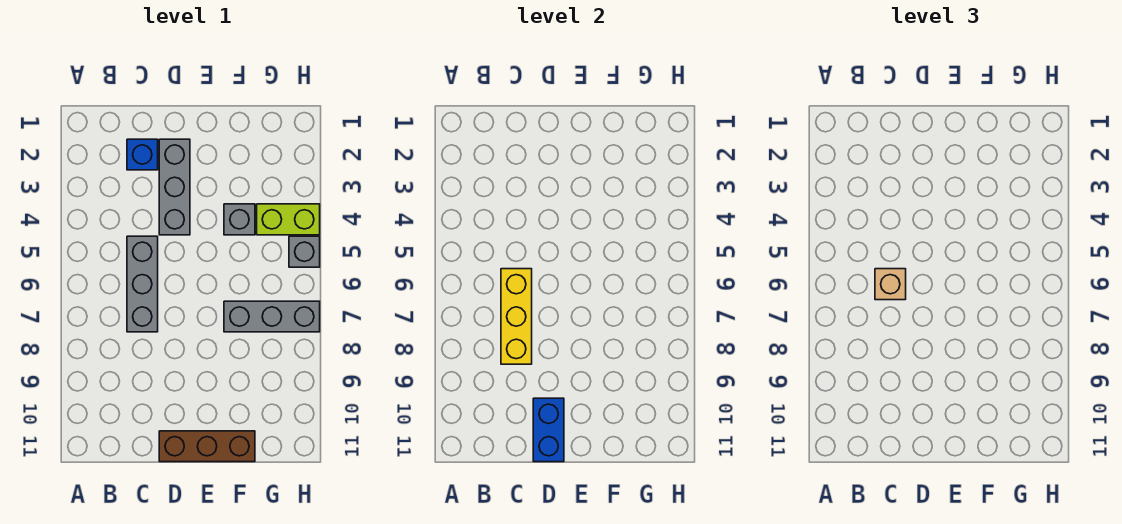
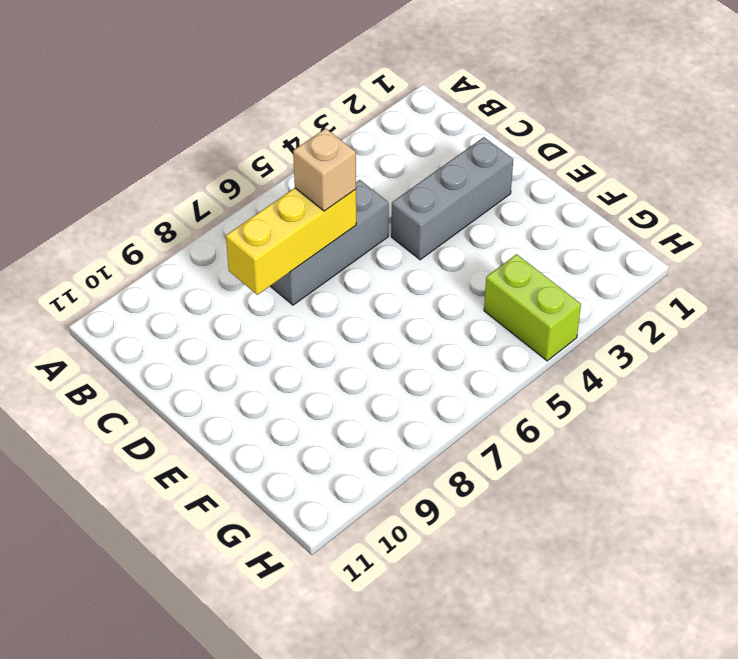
none -> blue brick C2 level 1
none -> brown brick D11:F11 level 1

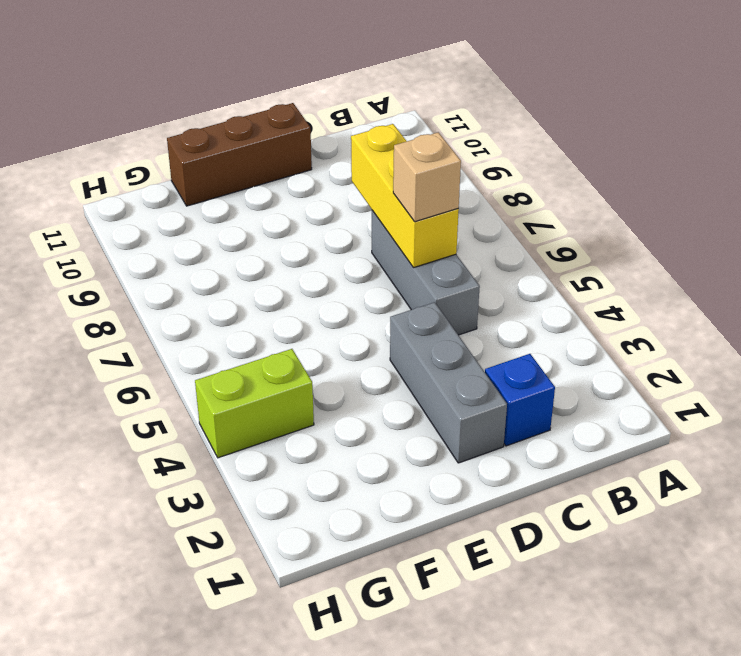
none -> grey brick F4 level 1
none -> grey brick F7:H7 level 1

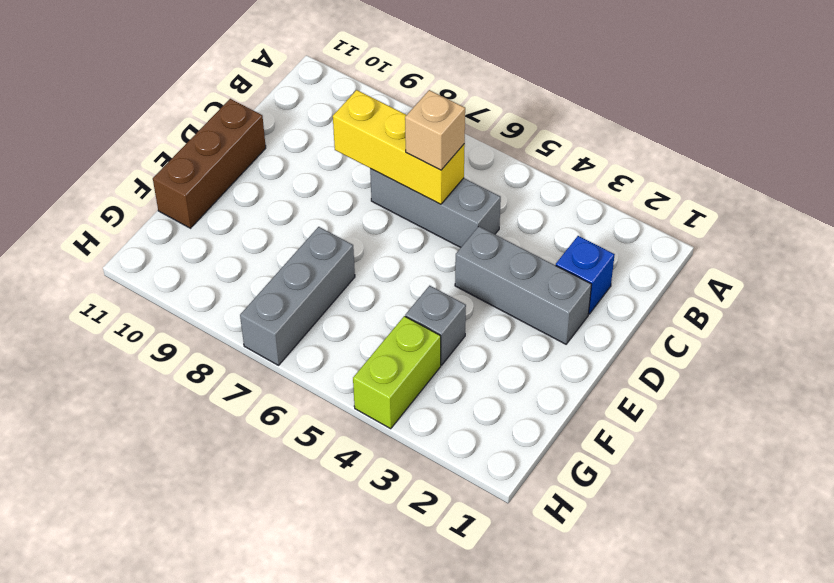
none -> grey brick H5 level 1
none -> blue brick D10:D11 level 2

